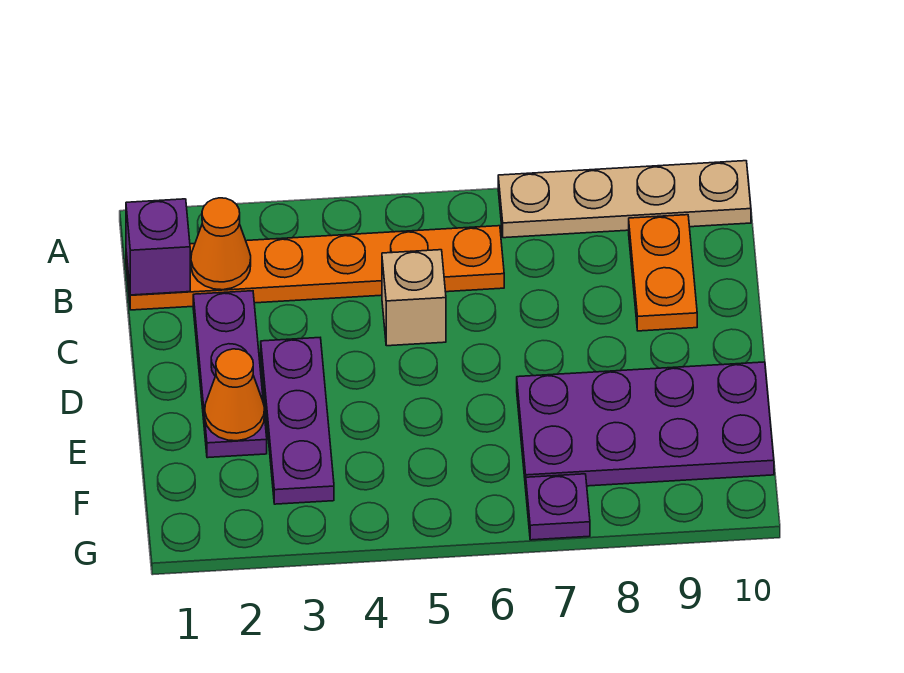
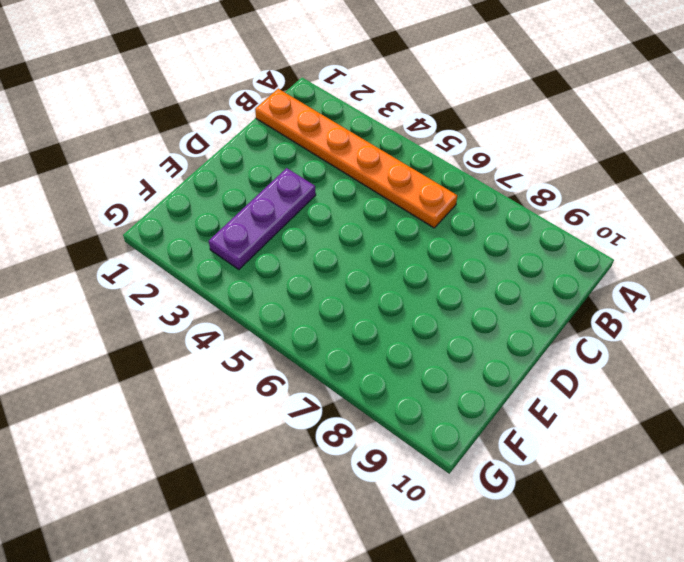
none -> tan plate A7:A10 level 1
none -> orange plate B9:C9 level 1

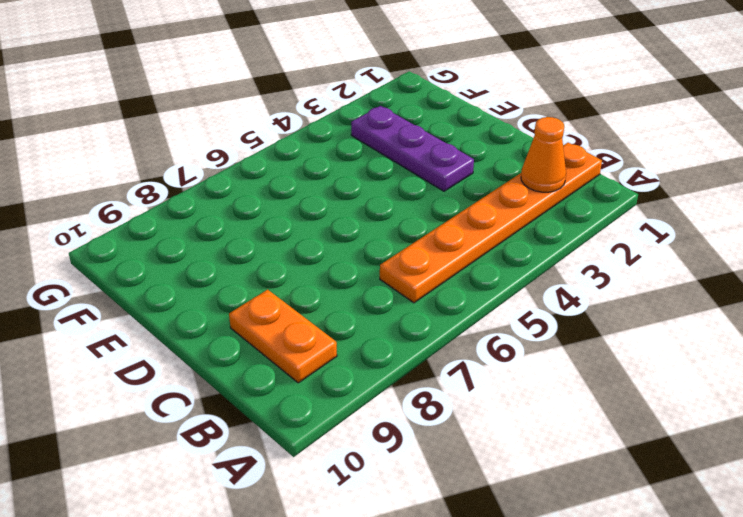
none -> tan plate A7:A10 level 1
none -> purple plate C2:E2 level 1

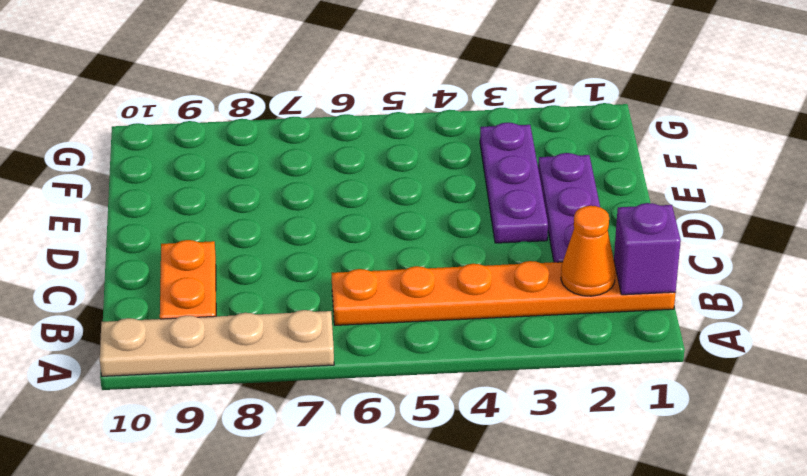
none -> tan brick C5 level 1
none -> purple plate E7:F10 level 1

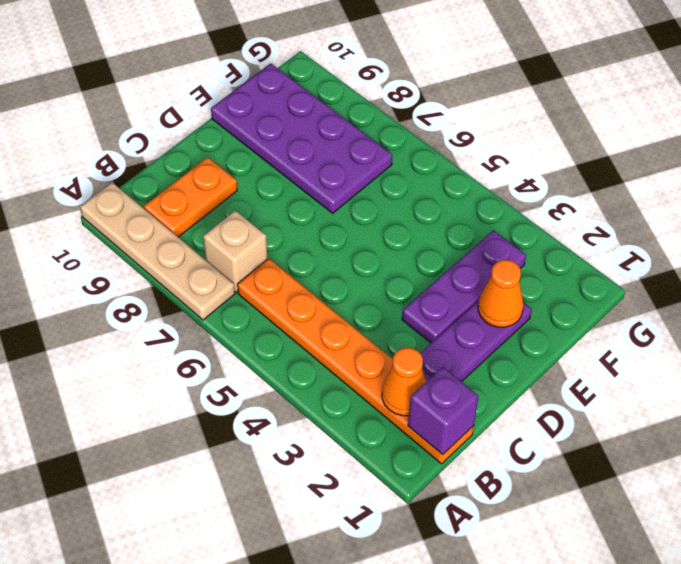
tan brick B7 level 1 -> tan brick C5 level 1
none -> purple plate G7 level 1

